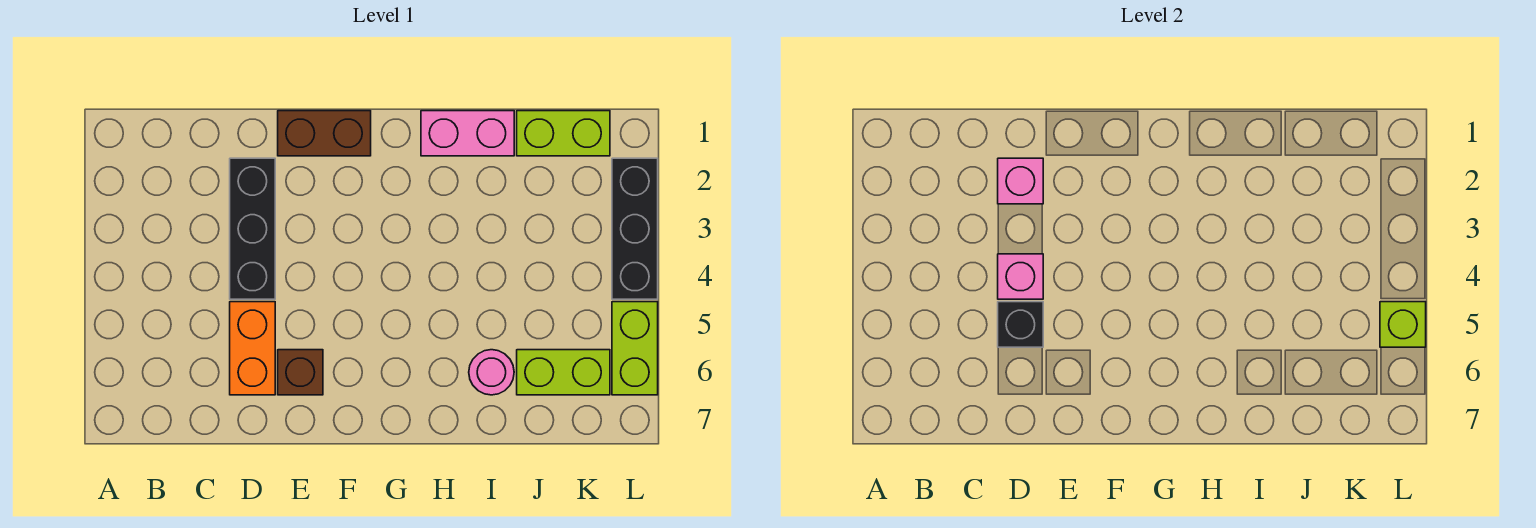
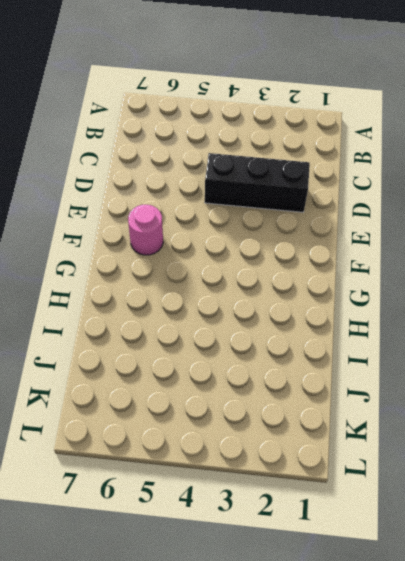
pink round brick F6 level 1 -> pink round brick I6 level 1
none -> orange brick D5:D6 level 1
none -> brown brick E1:F1 level 1
none -> brown brick E6 level 1

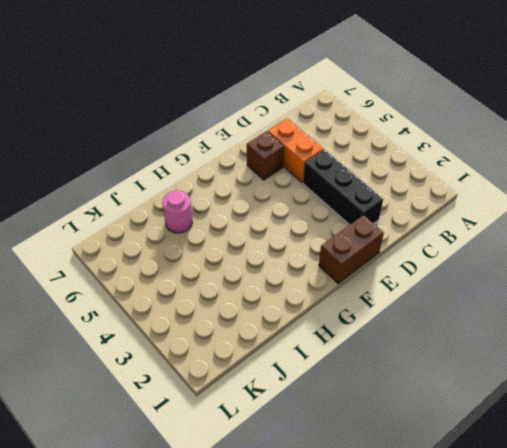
none -> pink brick H1:I1 level 1
none -> lime brick J1:K1 level 1
none -> lime brick J6:K6 level 1

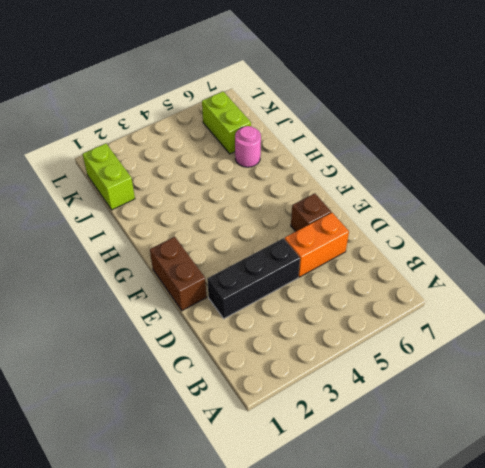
none -> pink brick H1:I1 level 1
none -> black brick L2:L4 level 1
none -> lime brick L5:L6 level 1

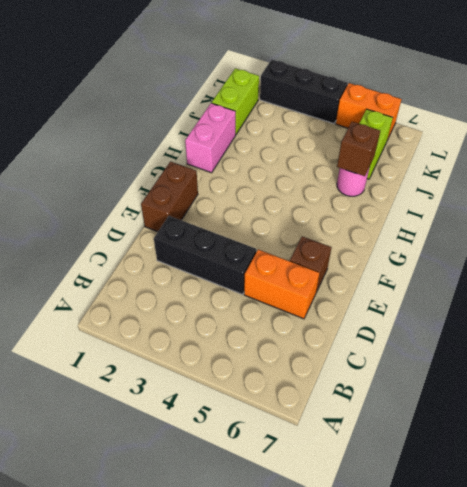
brown brick I6 level 2 -> none
orange brick L5:L6 level 1 -> lime brick L5:L6 level 1
none -> pink brick D2 level 2
none -> pink brick D4 level 2
none -> black brick D5 level 2

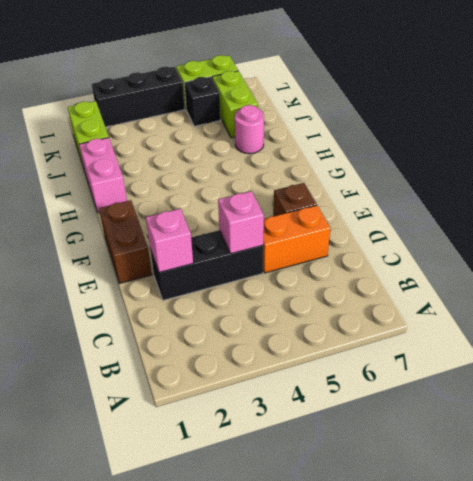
black brick K5 level 1 -> black brick D5 level 2
none -> lime brick L5 level 2

